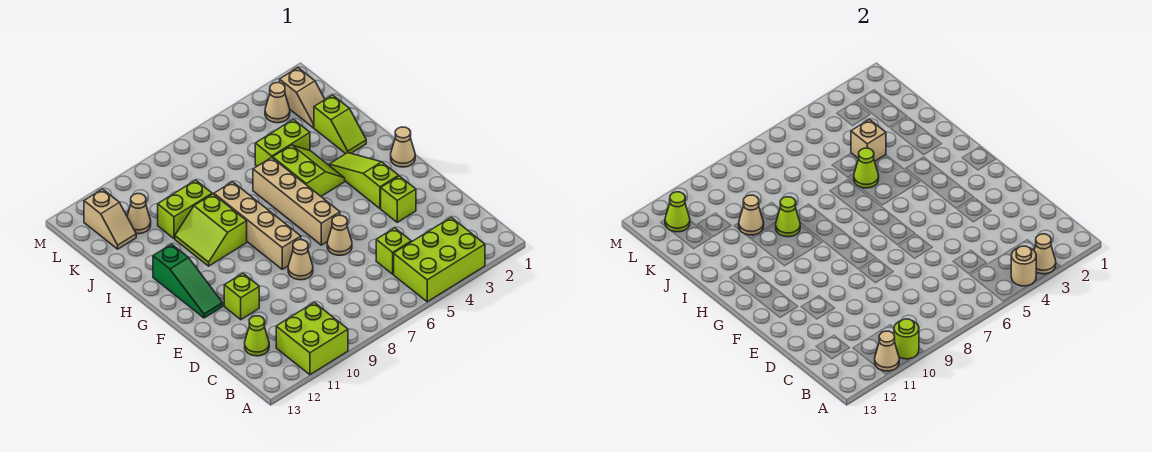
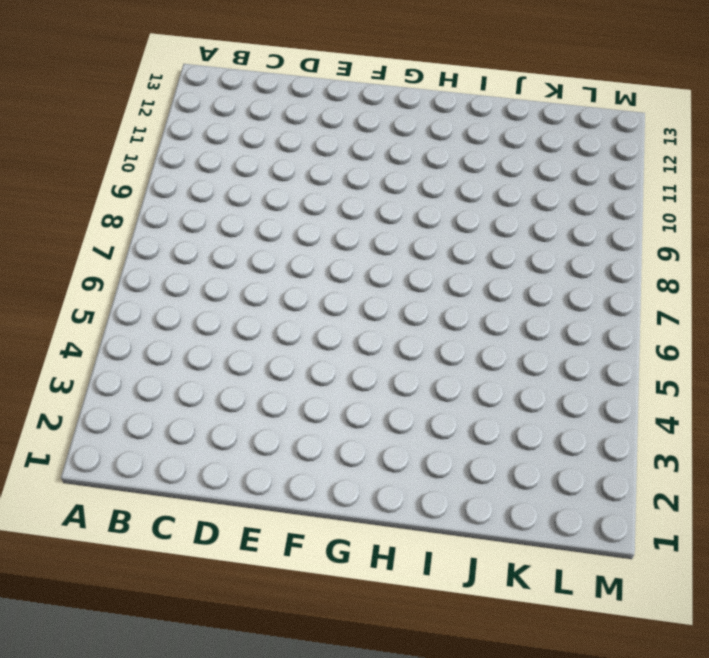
none -> lime brick A3:B5 level 1
none -> lime brick A10:B11 level 1
none -> lime brick C5 level 1
none -> lime cone C12 level 1

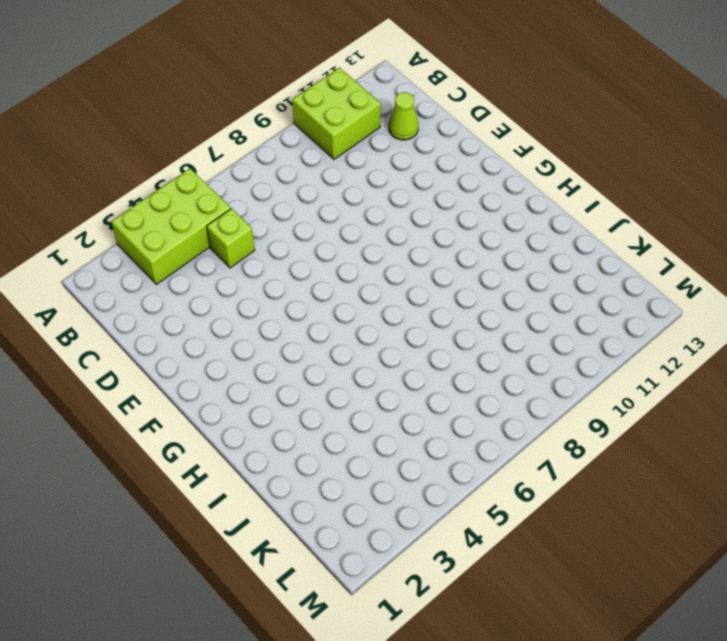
none -> lime brick E3 level 1
none -> tan cone E6 level 1
none -> tan cone E8 level 1
none -> lime brick E11 level 1

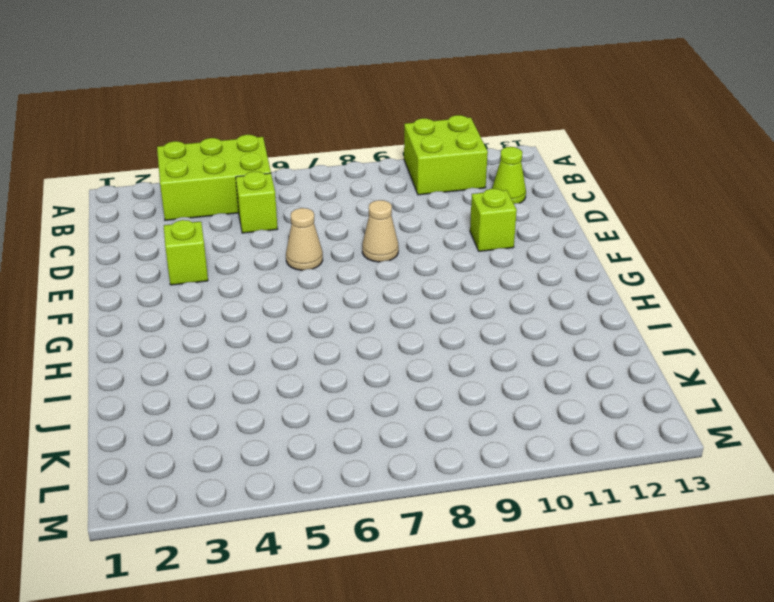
none -> lime slope F3:H3 level 1 top F
none -> tan brick F6:I6 level 1
none -> tan brick F8:I8 level 1
none -> green slope F12:H12 level 1 top H

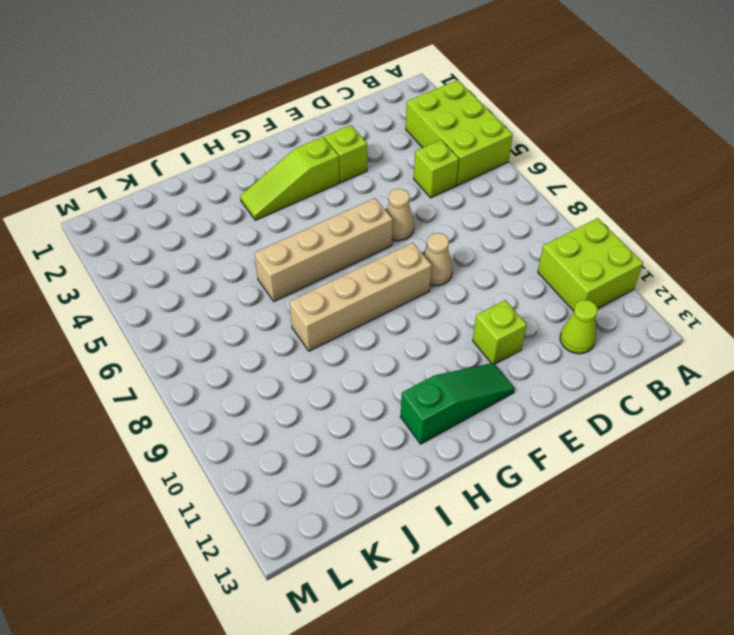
none -> tan cone G1 level 1
none -> lime slope H4:I5 level 1 top 5
none -> lime slope H9:I10 level 1 top 9
none -> lime slope I2:J2 level 1 top J

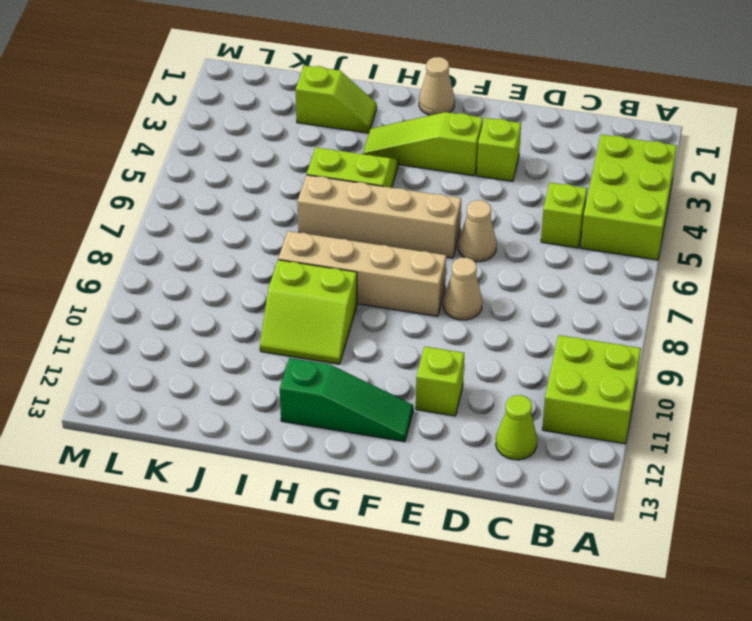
none -> lime brick J4:J5 level 1
none -> lime brick J9:J10 level 1
none -> tan slope K2:L2 level 1 top L
none -> tan cone K11 level 1

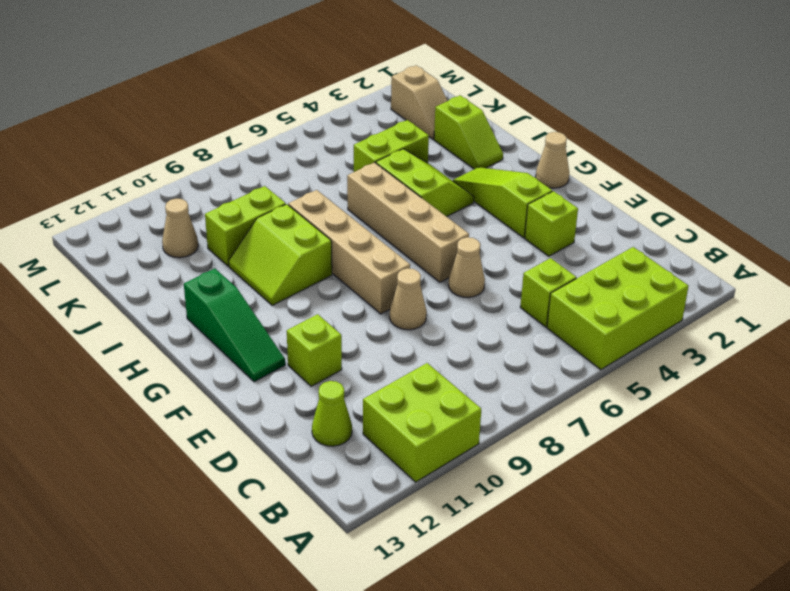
none -> tan slope K12:L12 level 1 top L
none -> tan cone L3 level 1
none -> tan cone A3 level 2
none -> tan round brick A4 level 2

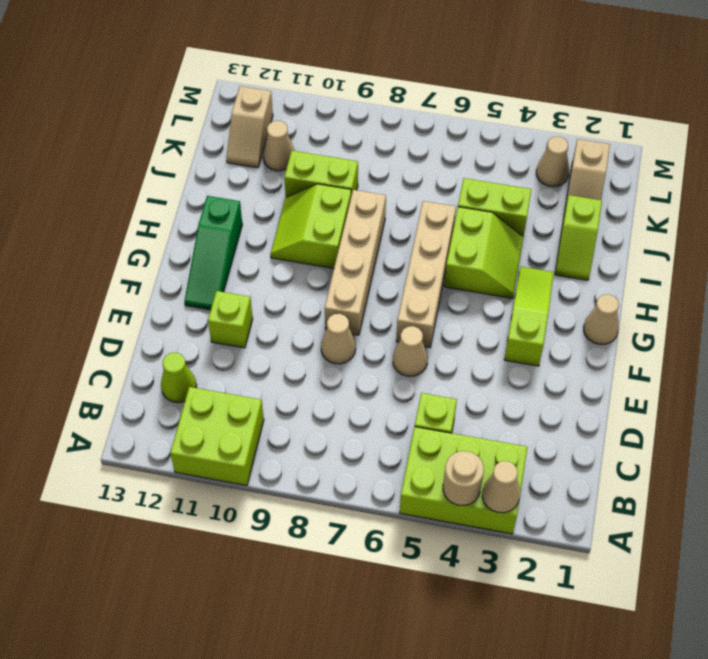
none -> lime brick E3 level 1
none -> lime round brick A10 level 2
none -> tan cone A11 level 2
none -> lime cone I5 level 2

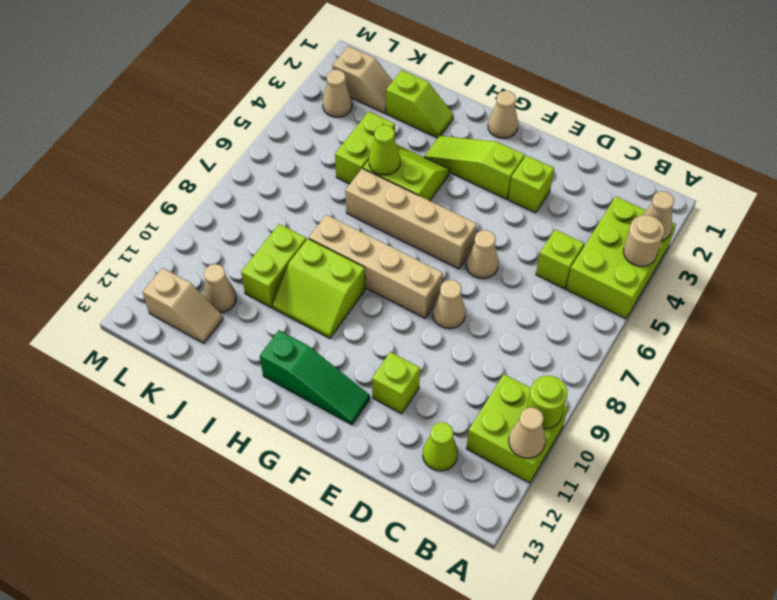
none -> lime cone I9 level 2
none -> tan brick J4 level 2
none -> tan cone J10 level 2
none -> lime cone L12 level 2

